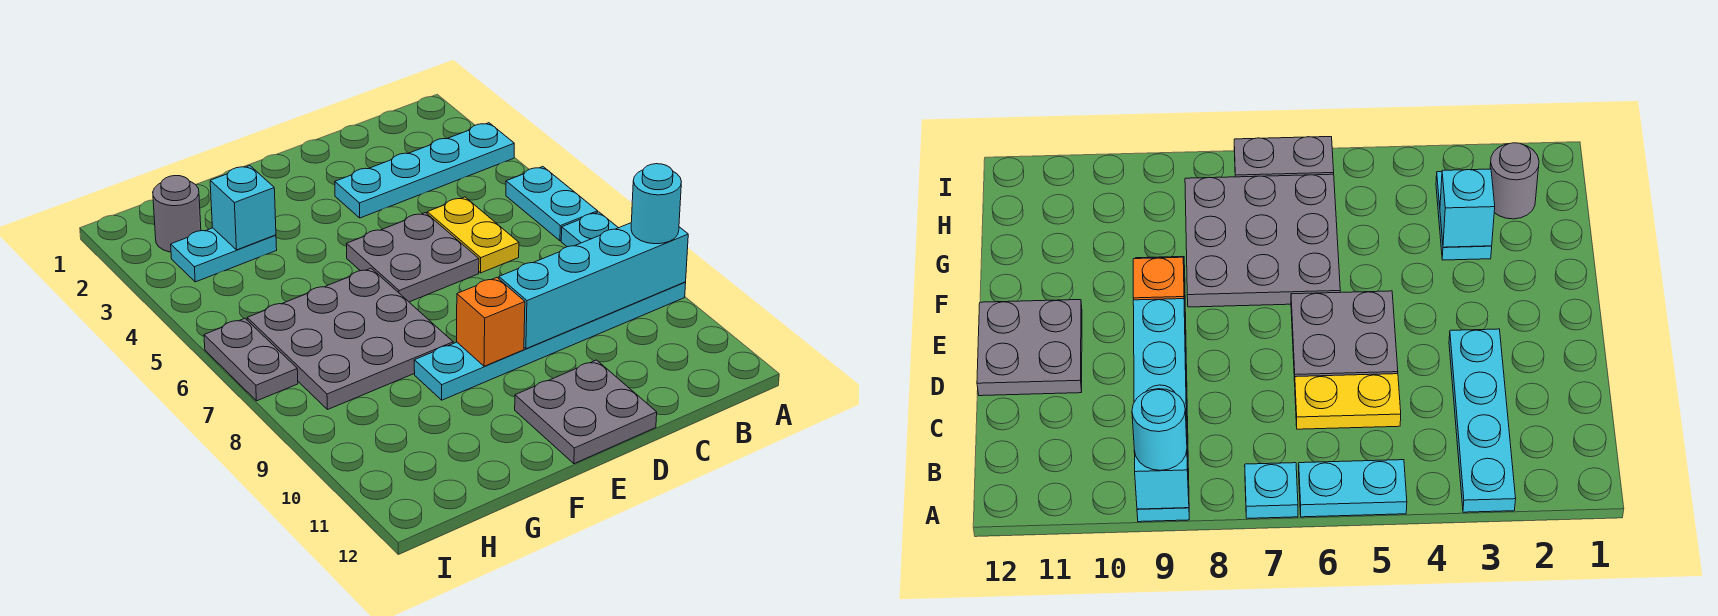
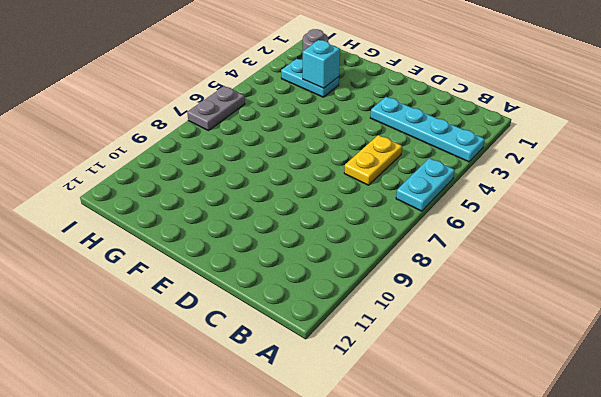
none -> cyan plate A7 level 1
none -> cyan plate A9:F9 level 1
none -> grey plate D5:E6 level 1

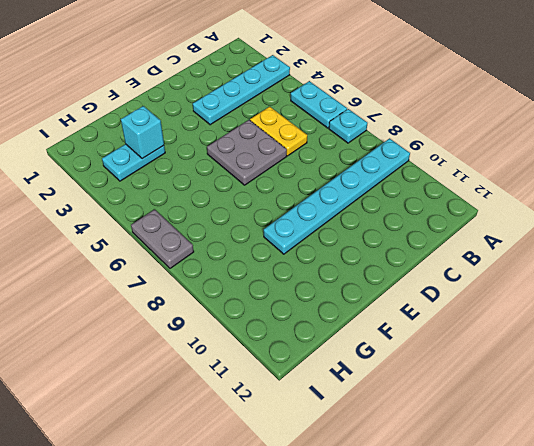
none -> grey plate D11:E12 level 1
none -> grey plate F6:H8 level 1
none -> grey round brick H2 level 1

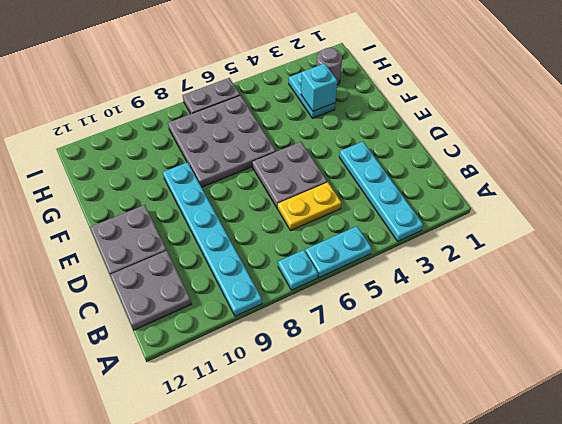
grey plate B11:C12 level 1 -> none
none -> cyan brick A9:D9 level 2
none -> orange brick E9 level 2
none -> cyan round brick A9 level 3

